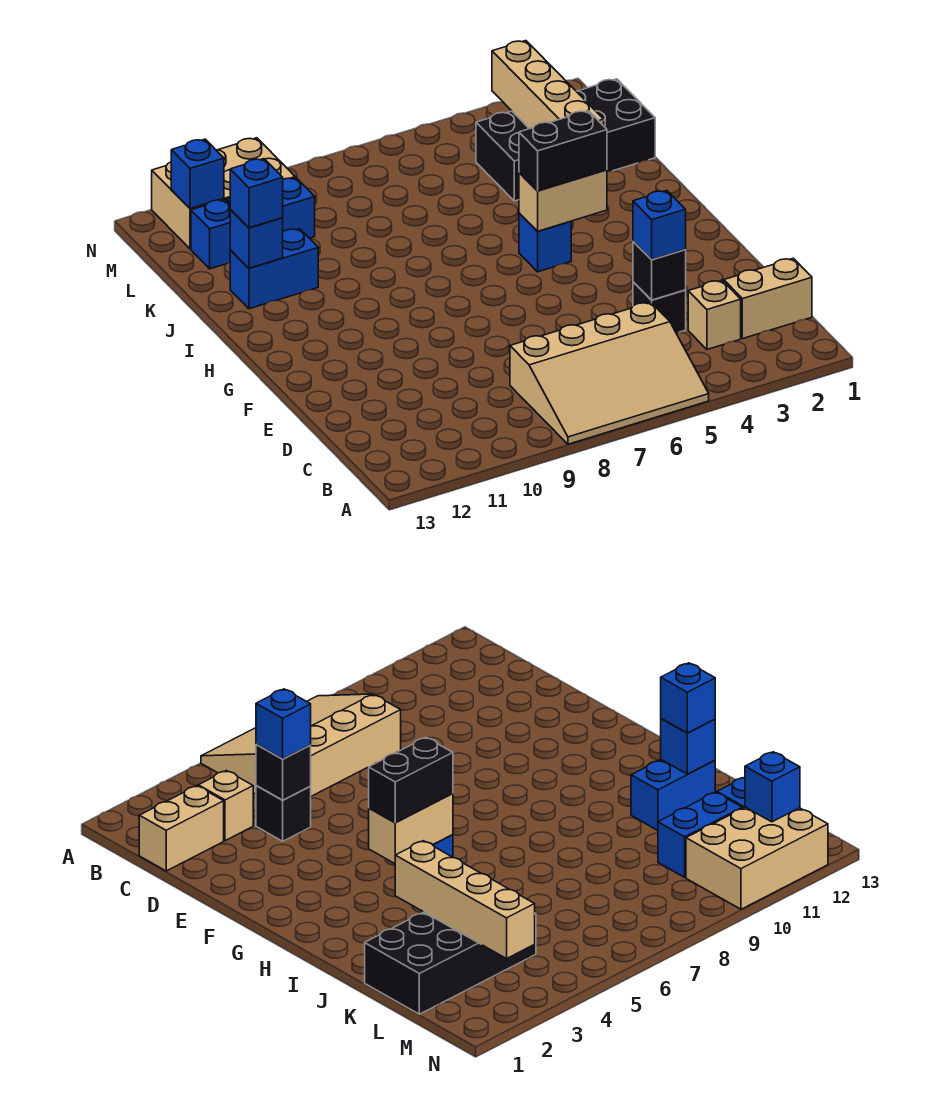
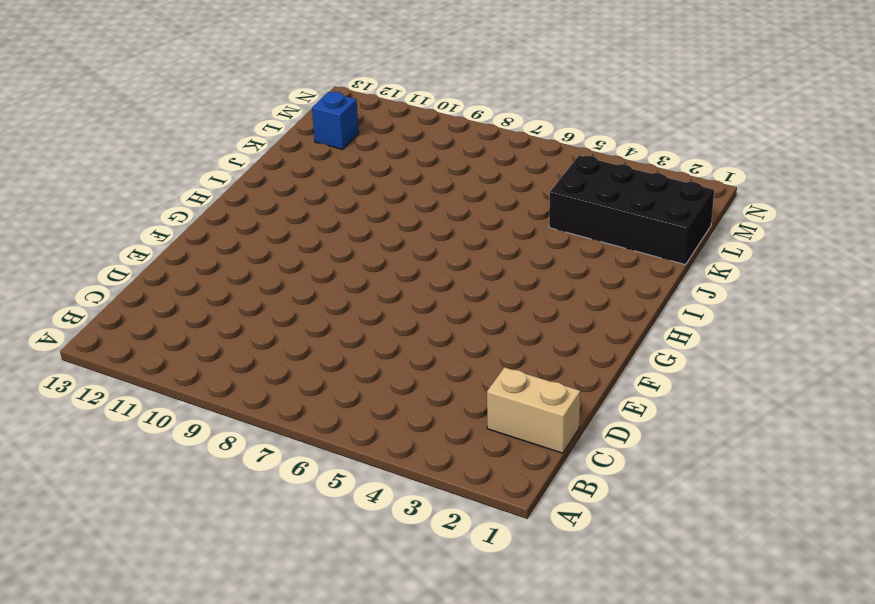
none -> tan slope A5:C8 level 1 top C
none -> tan brick C3 level 1
none -> black brick D4 level 1

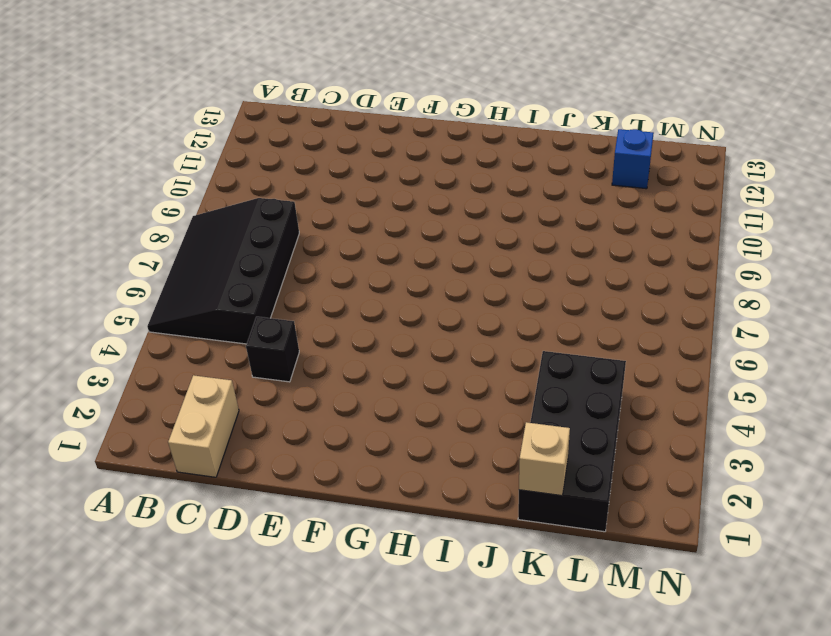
black slope A5:C8 level 1 top C -> tan slope A5:C8 level 1 top C
tan brick K1 level 2 -> tan brick C3 level 1
none -> blue brick H5 level 1
none -> blue brick J11:J12 level 1
none -> blue brick L10:L11 level 1

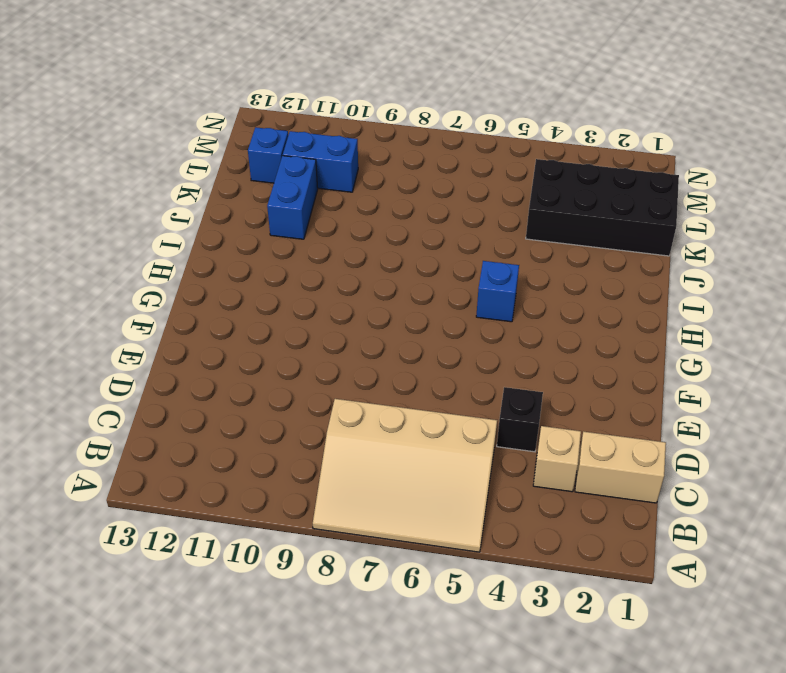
blue brick J11:K11 level 1 -> blue brick J11:J12 level 1
none -> tan brick M10:N12 level 1
none -> black brick D4 level 2
none -> tan brick H4:H5 level 2

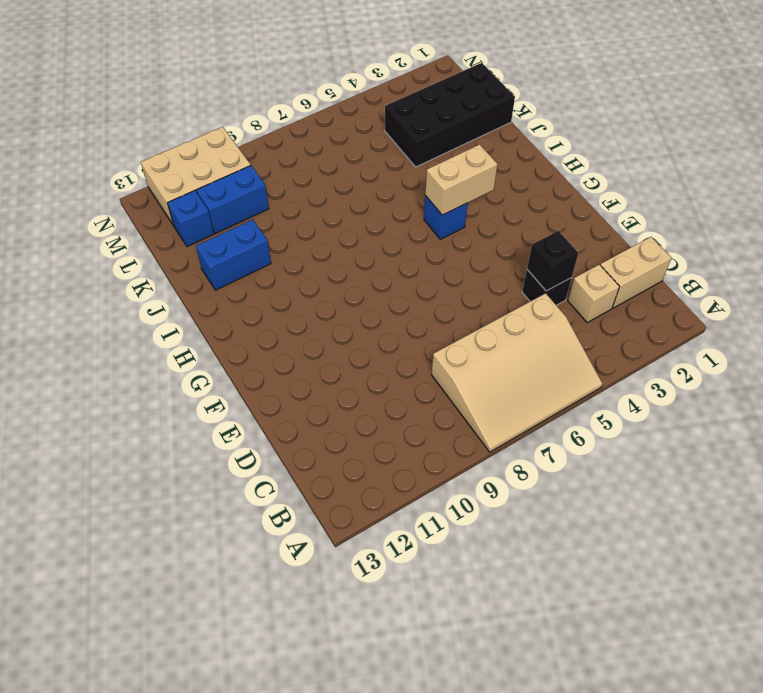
none -> tan brick J3:M3 level 2
none -> blue brick J12 level 2
none -> blue brick M12 level 2

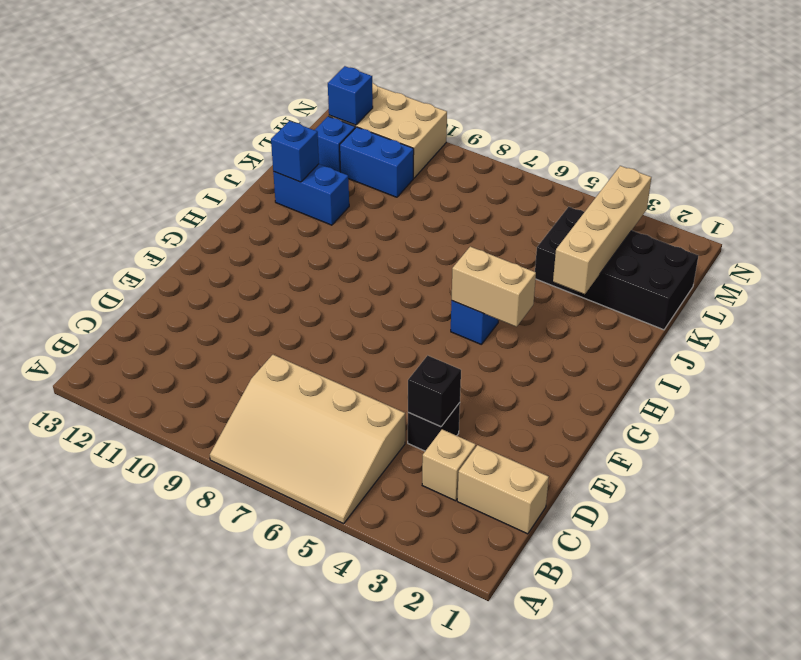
none -> blue brick D4 level 3
none -> black brick H4:H5 level 3
none -> blue brick J12 level 3

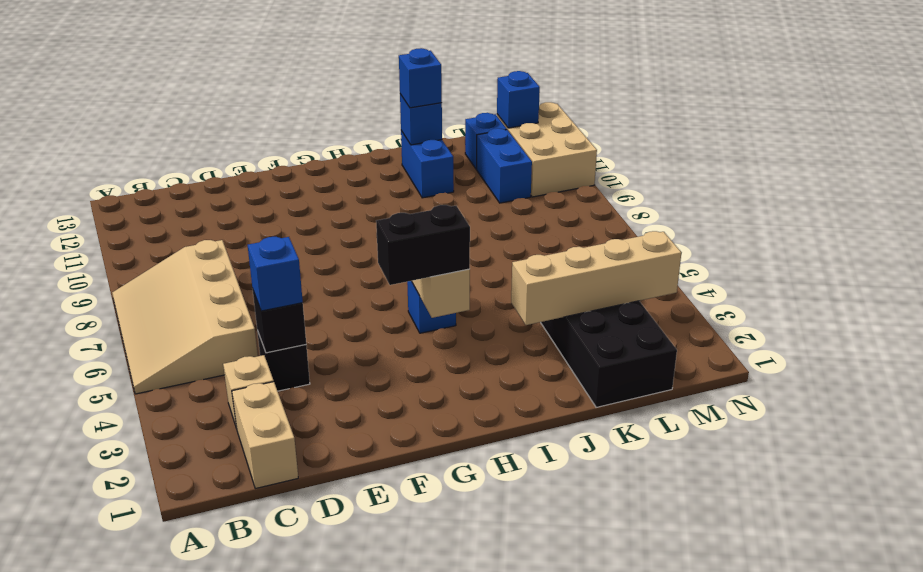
black brick G4:H4 level 3 -> black brick H4:H5 level 3

